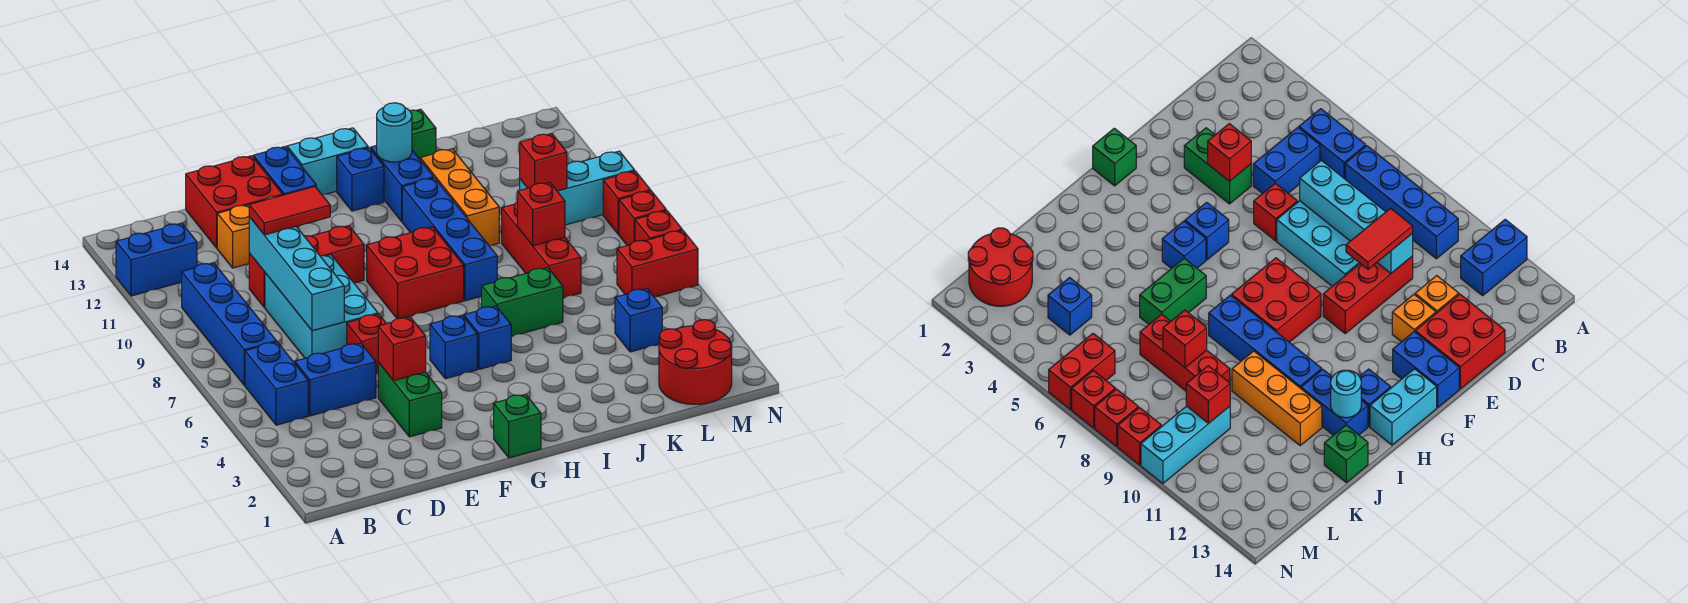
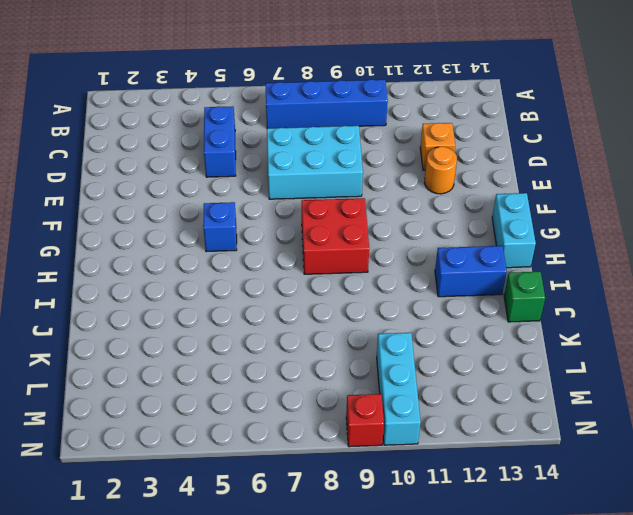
orange round brick E12 level 1 -> orange brick E12 level 1
none -> blue brick A12:B12 level 1
none -> blue brick B5:B6 level 1
none -> red brick D10:F10 level 1
none -> red brick D13:E14 level 1

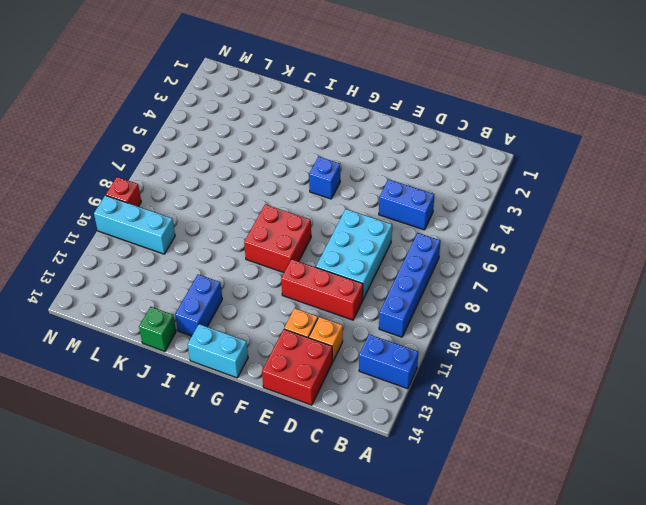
none -> blue brick B5:B6 level 1
none -> green brick E3:E4 level 1
none -> red brick E6 level 1
none -> blue brick F13:F14 level 1

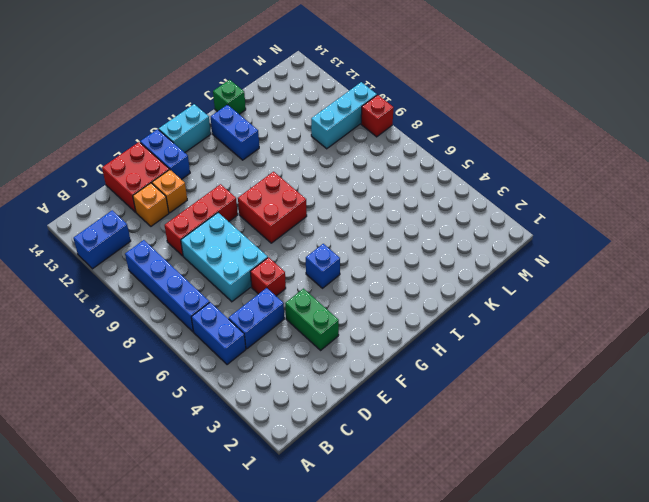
none -> green brick G1 level 1
none -> blue brick H5 level 1
none -> blue brick H13 level 1
none -> green brick I6:J6 level 1

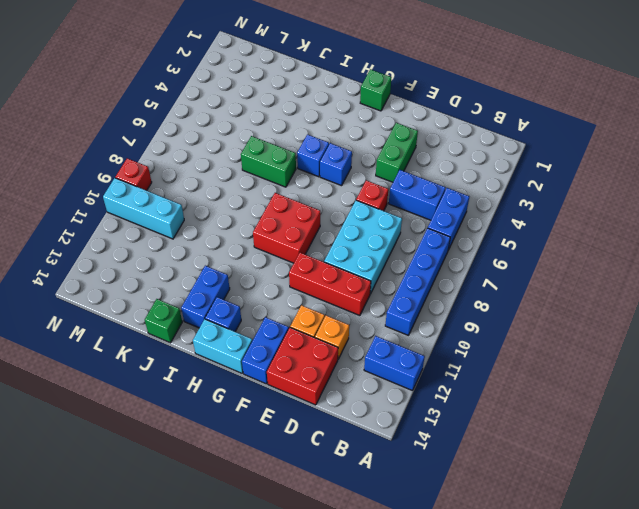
none -> blue brick I8:I11 level 1
none -> orange brick J10:J12 level 1
none -> red brick K7:K9 level 1
none -> red round brick L1:M2 level 1

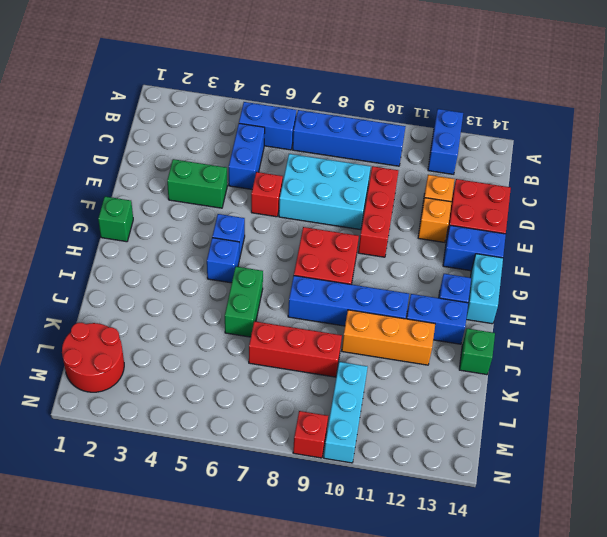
none -> blue brick L4 level 1
none -> red brick M6:N6 level 1
none -> red brick N7 level 1
none -> red brick N8 level 1

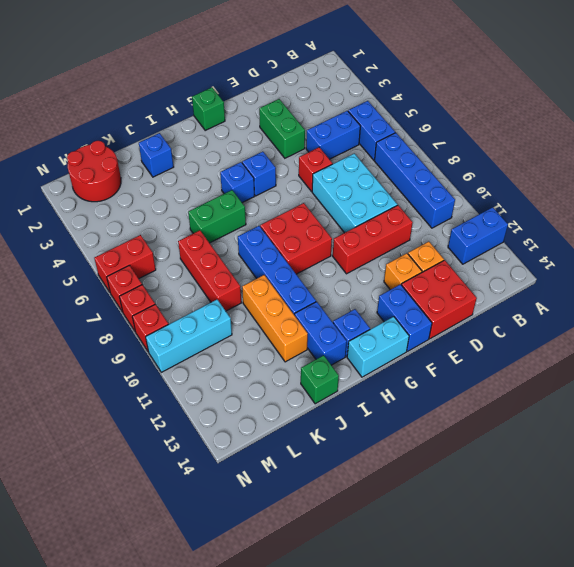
blue brick J2 level 1 -> blue brick L4 level 1
none -> cyan brick D7:D10 level 2
none -> red brick E4 level 2
none -> cyan round brick I13 level 2
none -> red brick K8 level 2

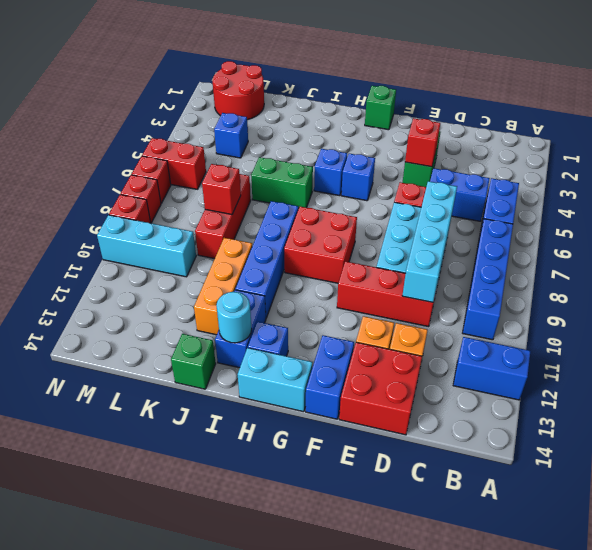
none -> red brick L10 level 2
none -> red tile D10:E10 level 3

